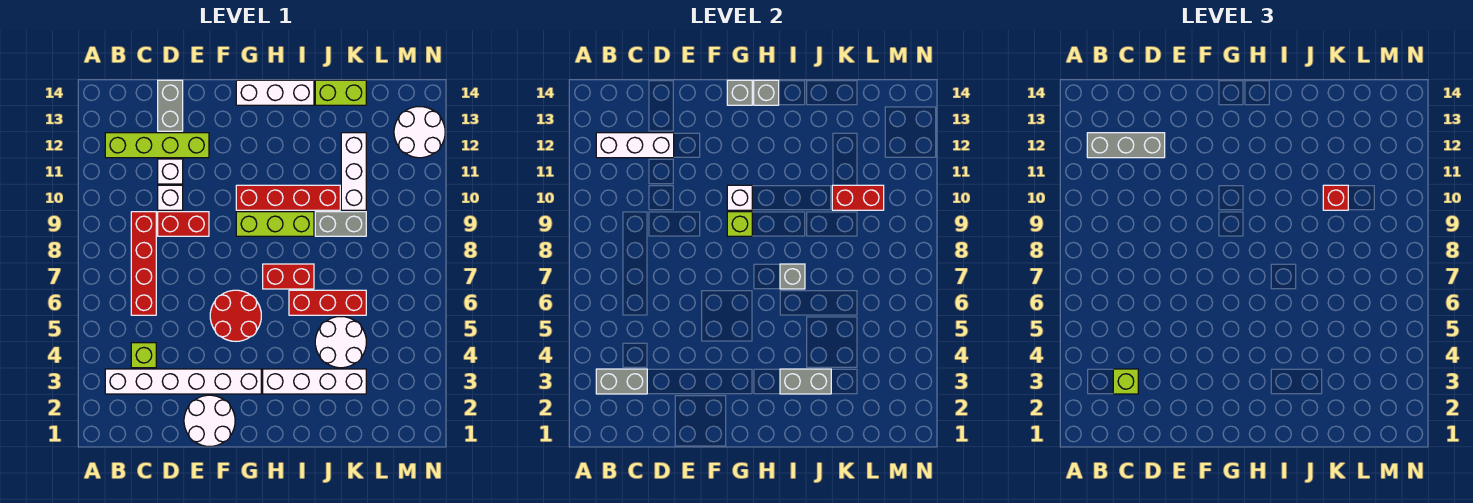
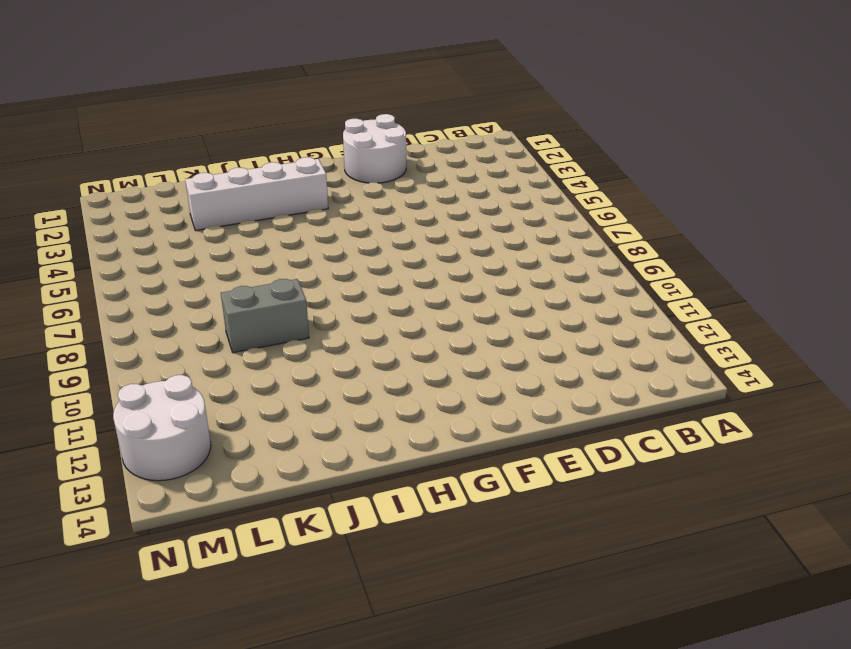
none -> white brick B3:G3 level 1
none -> lime brick B12:E12 level 1
none -> lime brick C4 level 1
none -> red brick C6:C9 level 1

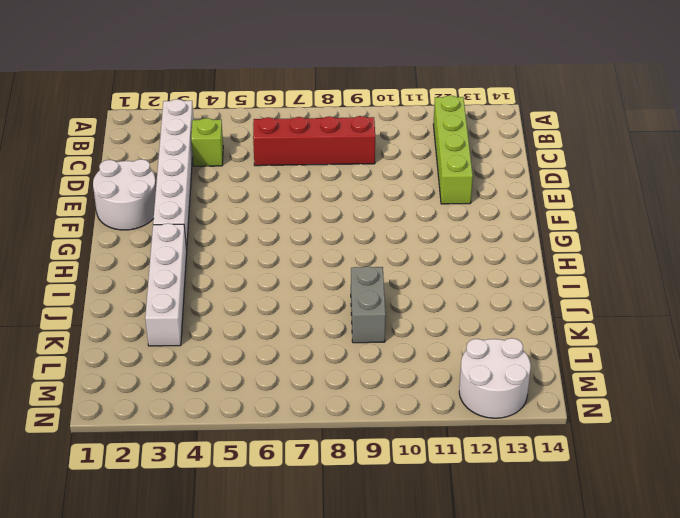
none -> red brick D9:E9 level 1
none -> white brick D10 level 1
none -> white brick D11 level 1
none -> grey brick D13:D14 level 1

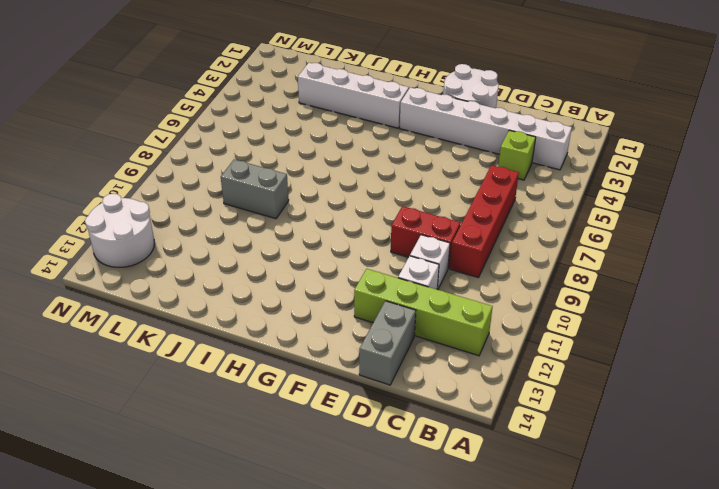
none -> red round brick F5:G6 level 1
none -> lime brick G9:I9 level 1
none -> red brick G10:J10 level 1
none -> white brick G14:I14 level 1

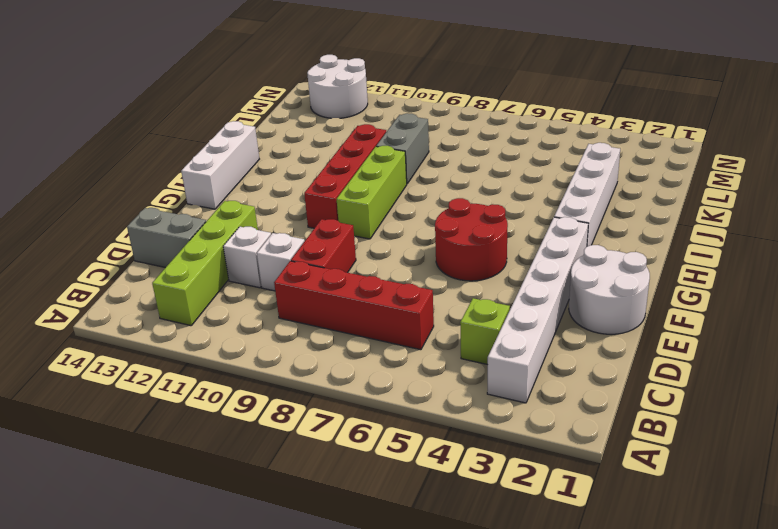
none -> red brick H7:I7 level 1
none -> red brick I6:K6 level 1
none -> white round brick J4:K5 level 1
none -> lime brick J14:K14 level 1

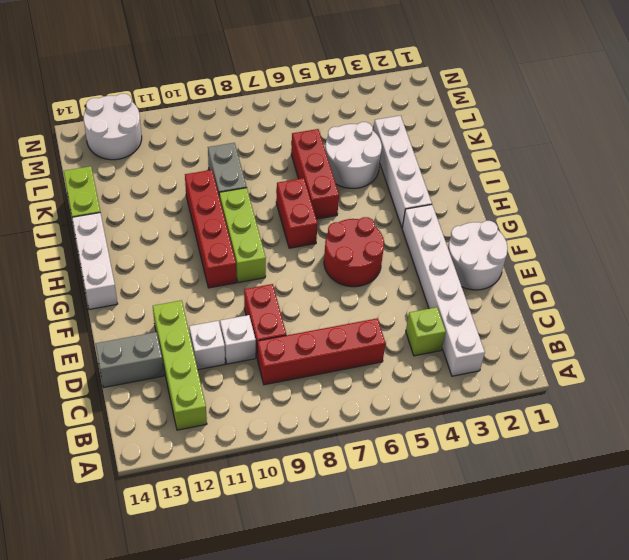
none -> white brick K10:K12 level 1
none -> grey brick B3:C3 level 2
none -> white brick B12:D12 level 2
none -> lime brick G9 level 2

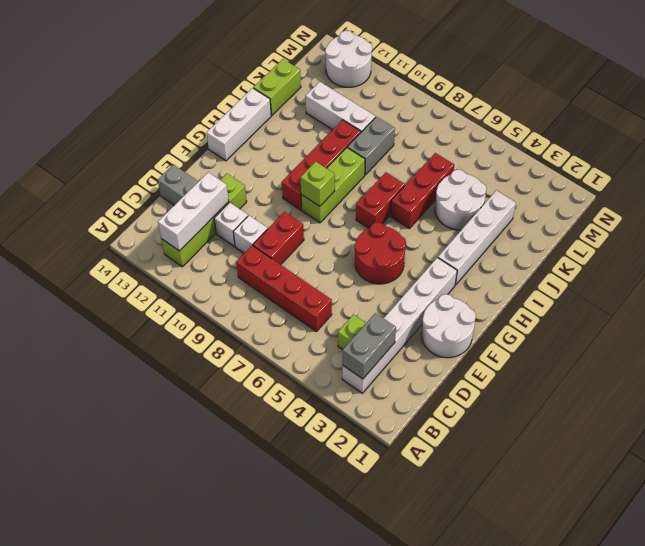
none -> white brick G10 level 2
none -> grey brick G14 level 2
none -> grey brick H14 level 2
none -> grey brick I3:J3 level 2

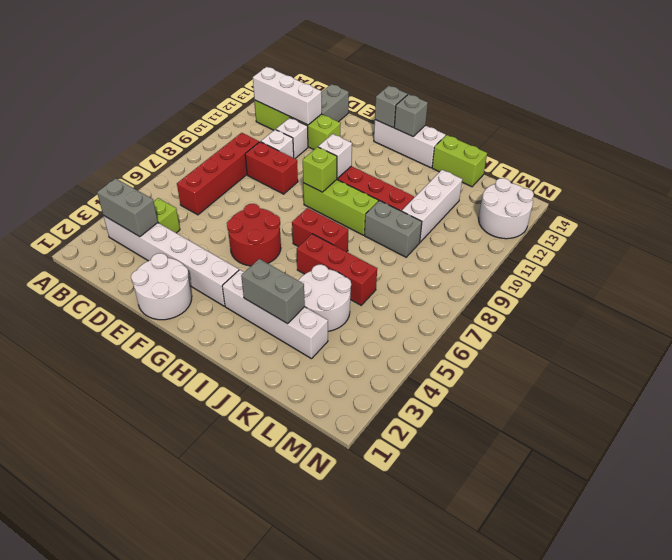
none -> grey brick I7 level 2
none -> red brick K10:L10 level 2
none -> grey brick B12:D12 level 3
none -> lime brick C3 level 3

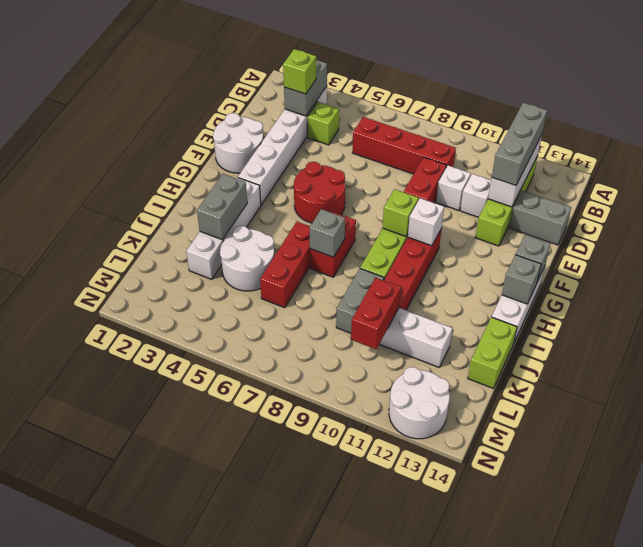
none -> red brick K10 level 3

